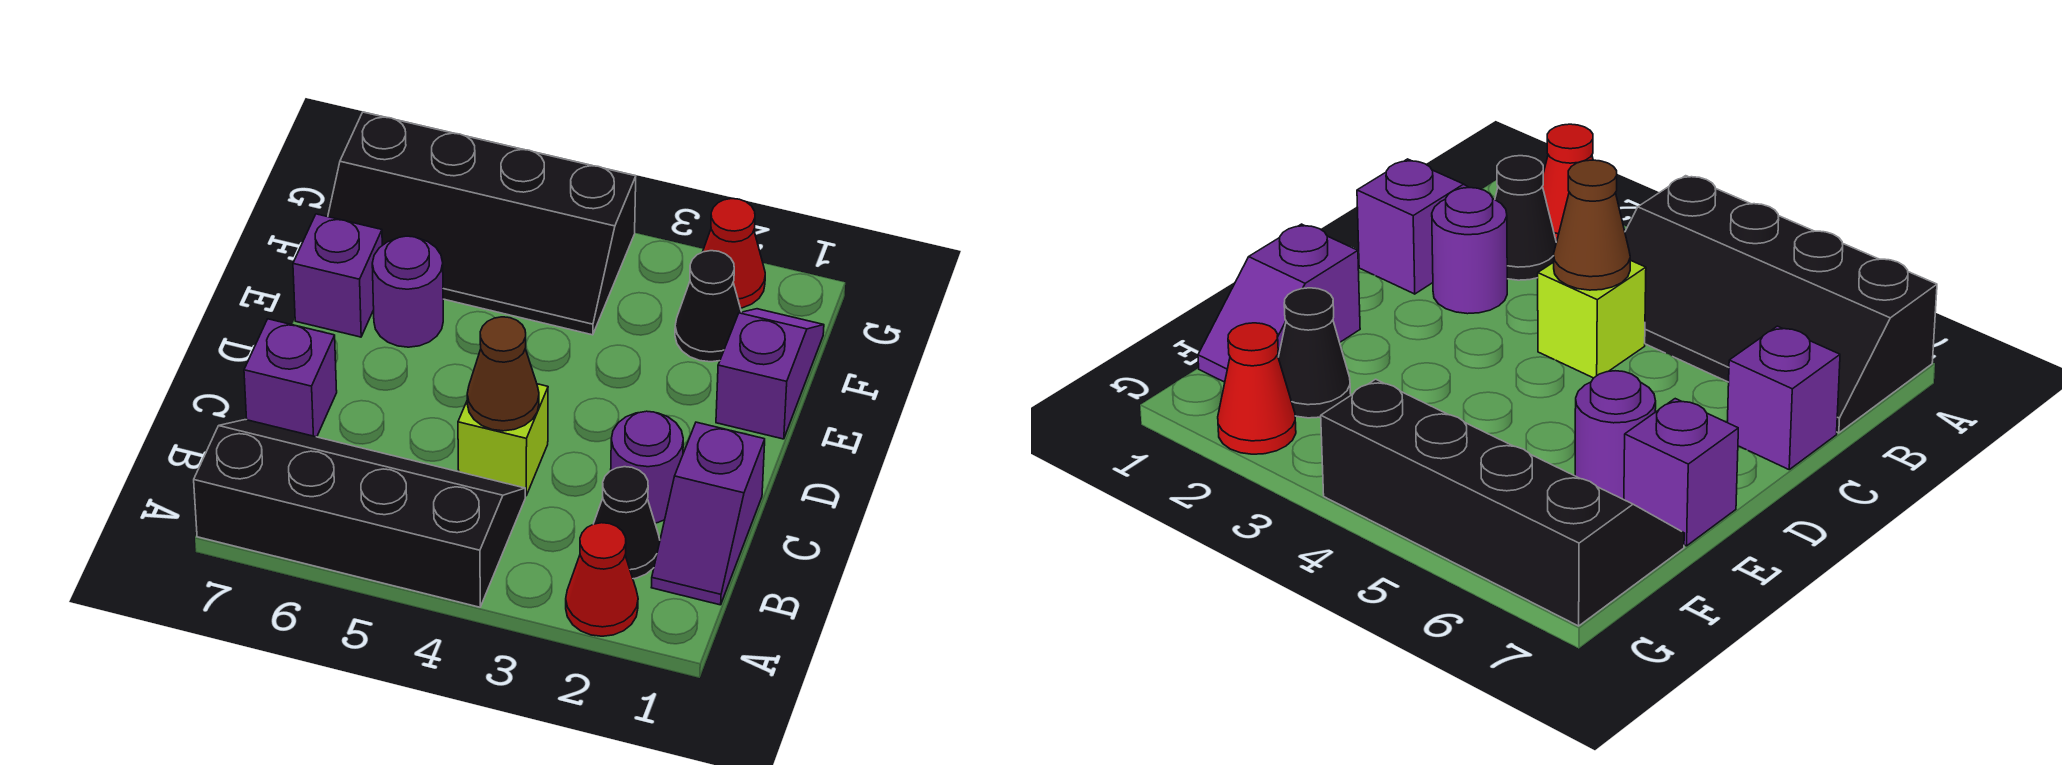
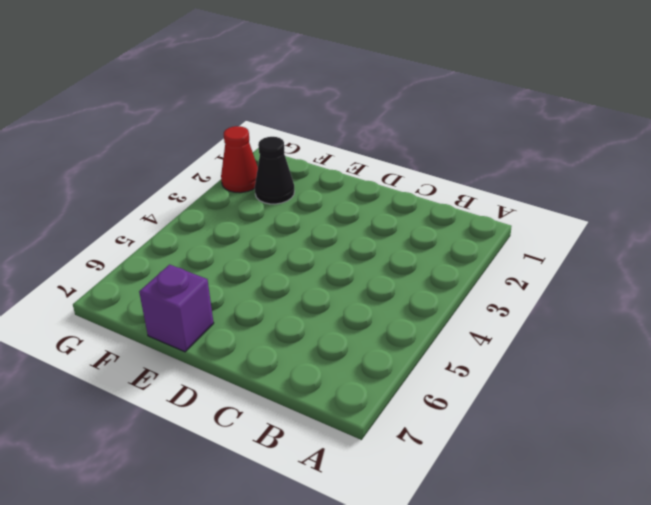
none -> red cone A2 level 1
none -> black slope A4:B7 level 1 top A
none -> purple slope B1:C1 level 1 top C

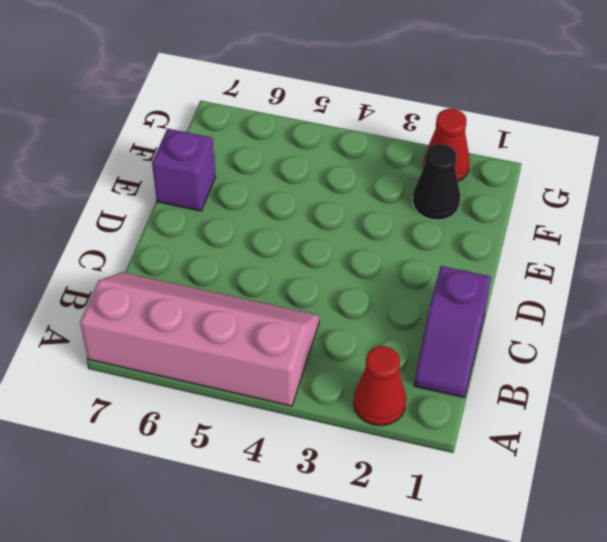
pink slope A4:B7 level 1 top A -> black slope A4:B7 level 1 top A
none -> black cone B2 level 1
none -> purple round brick C2 level 1
none -> lime brick C4 level 1

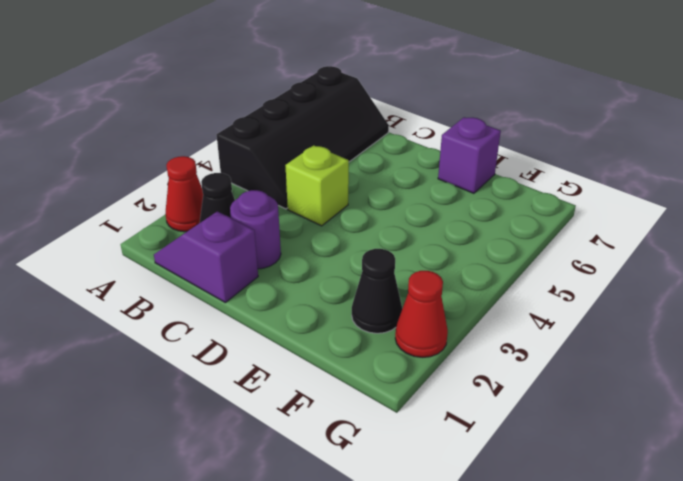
none -> purple brick C7 level 1
none -> purple slope E1:F1 level 1 top E
none -> purple round brick E6 level 1

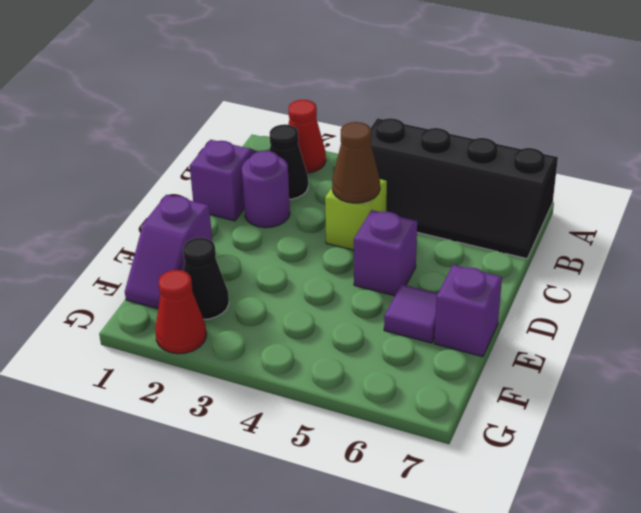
purple brick D5 level 1 -> purple brick C7 level 1
purple tile E6 level 1 -> purple round brick E6 level 1
none -> black slope F4:G7 level 1 top G

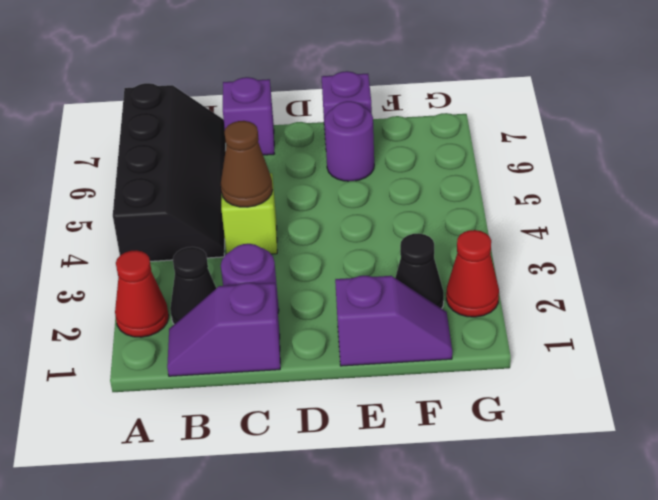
none -> black slope F4:G7 level 1 top G

